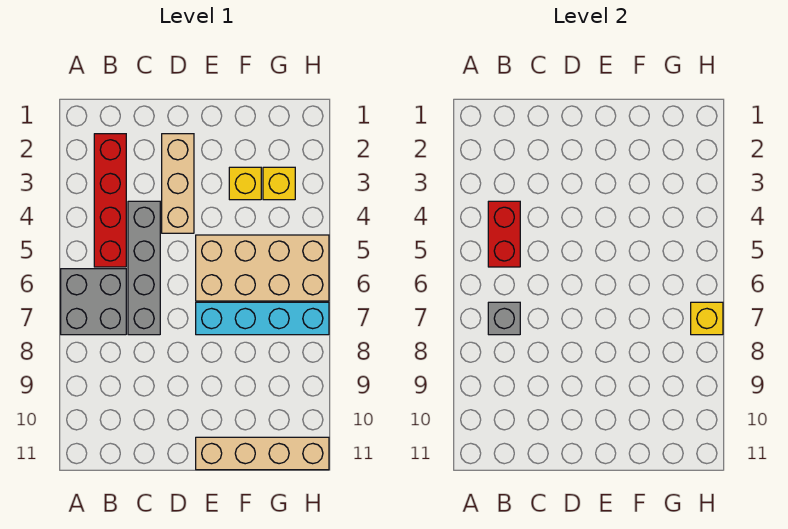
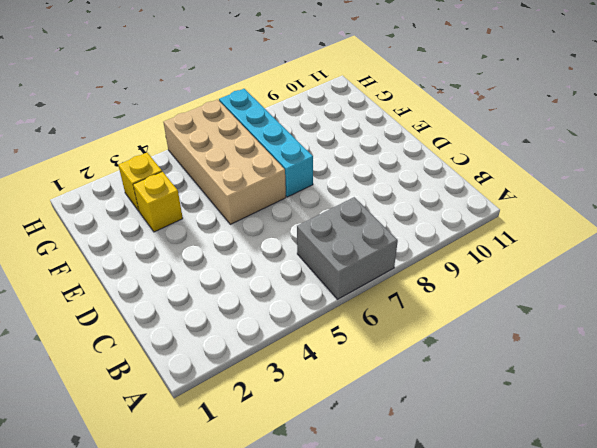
none -> red brick B2:B5 level 1
none -> grey brick C4:C7 level 1
none -> tan brick D2:D4 level 1

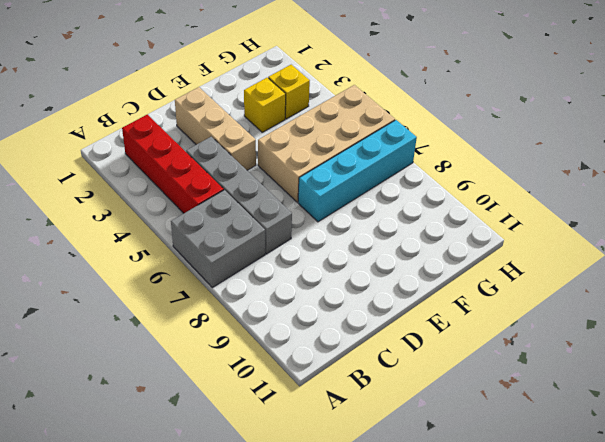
none -> tan brick E11:H11 level 1
none -> red brick B4:B5 level 2
none -> grey brick B7 level 2

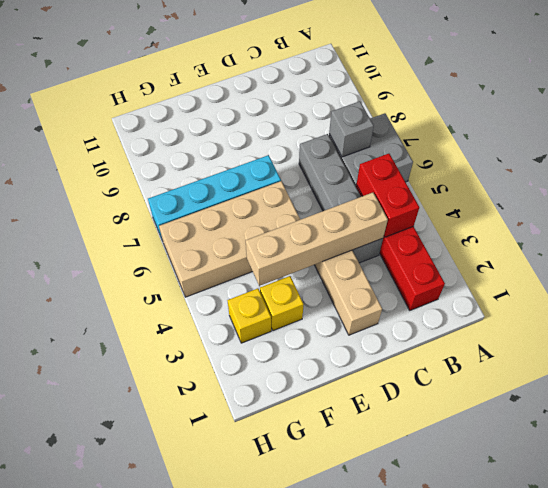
tan brick C4:F4 level 2 -> tan brick E11:H11 level 1
none -> yellow brick H7 level 2

